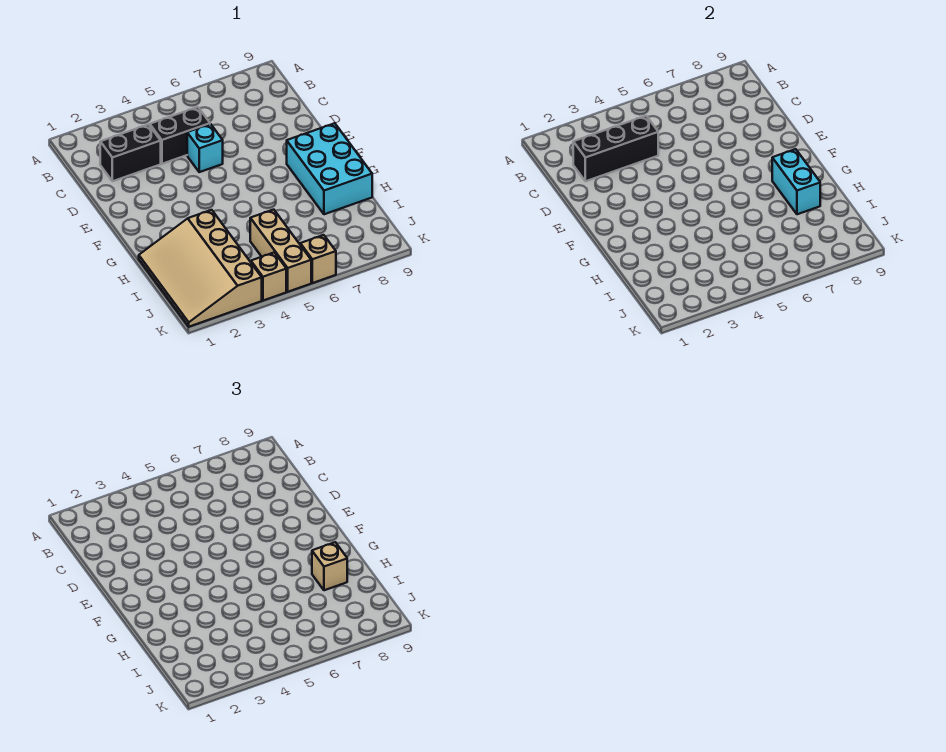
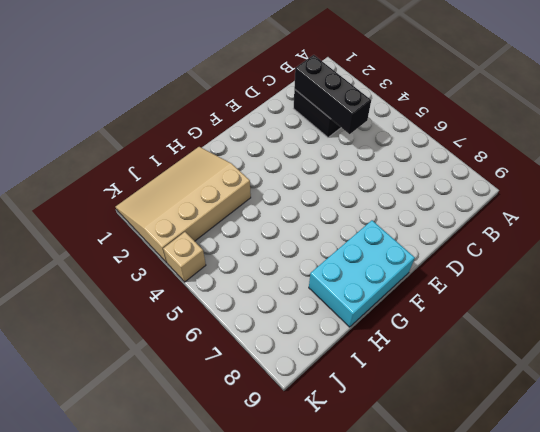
none -> black brick C4:C5 level 1
none -> cyan brick D5 level 1

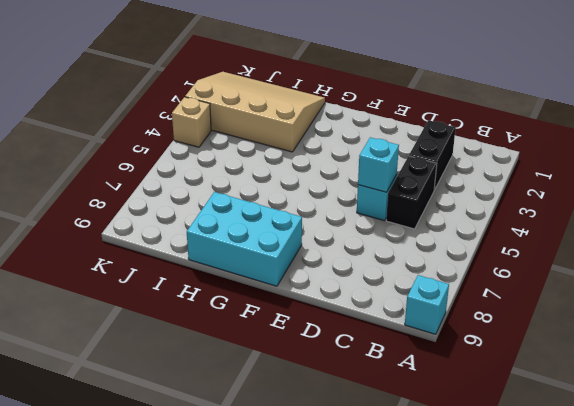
cyan brick A9 level 1 -> none
cyan brick D5 level 2 -> none
none -> tan brick I5:K5 level 1
none -> tan brick K6 level 1

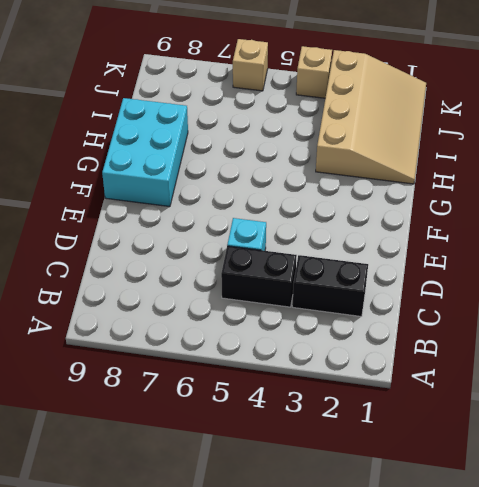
none -> tan brick I5:K5 level 1
none -> black brick C2:C4 level 2

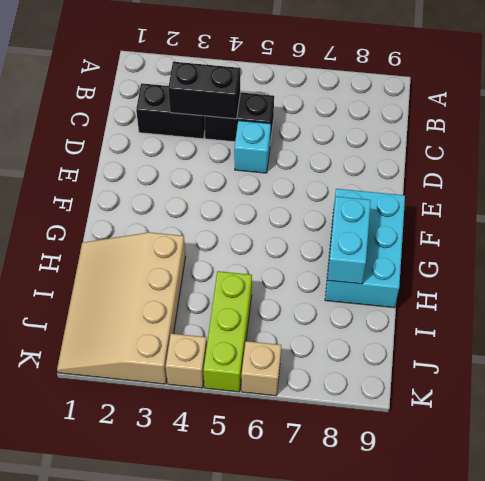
black brick C3:C4 level 2 -> black brick C2:C4 level 2
lime brick I5:K5 level 1 -> tan brick I5:K5 level 1
none -> tan brick H8 level 3

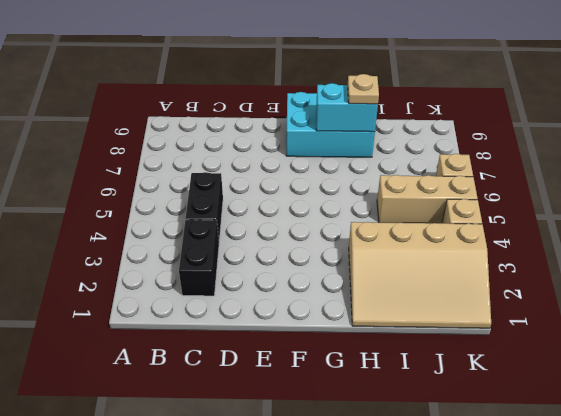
tan plate H8 level 3 -> tan brick H8 level 3
none -> cyan brick D5 level 1
none -> black brick C2:C4 level 2

